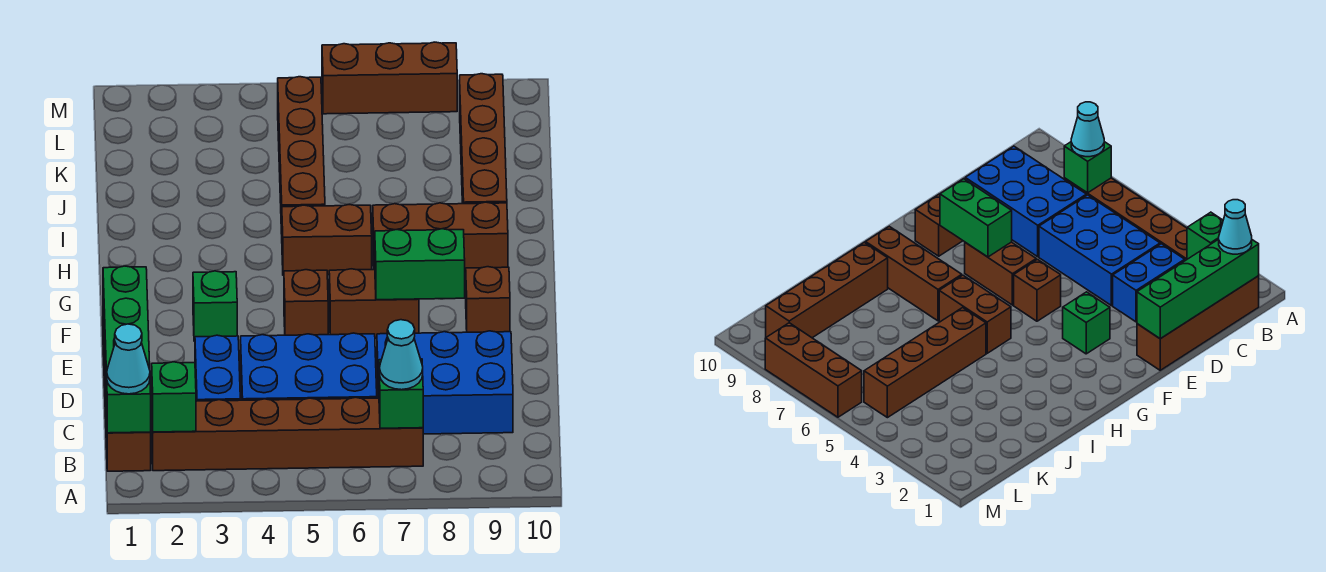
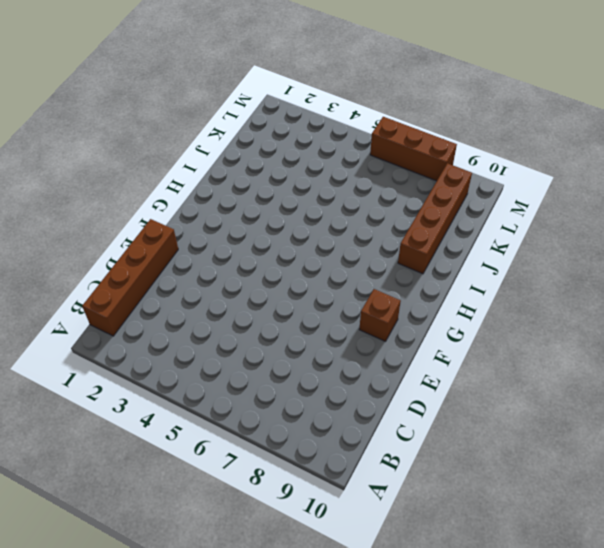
none -> brown brick B2:B7 level 1
none -> blue brick C3:D3 level 1
none -> blue brick C4:D6 level 1

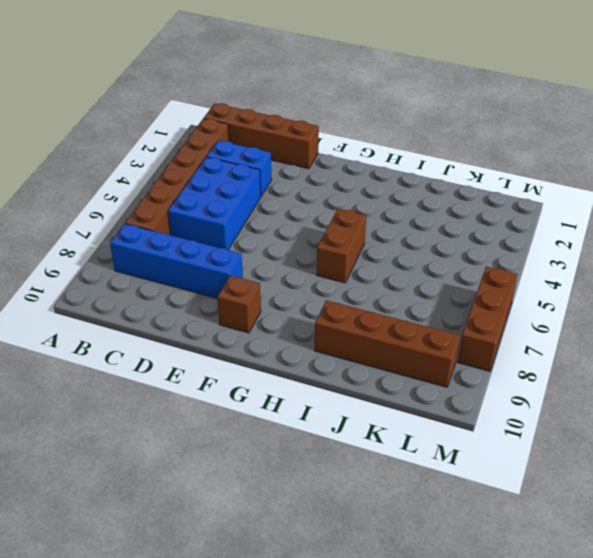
blue brick B8:E8 level 1 -> blue brick C7:D9 level 1
none -> green brick F3 level 1
none -> brown brick F5 level 1
none -> brown brick F6:F7 level 1

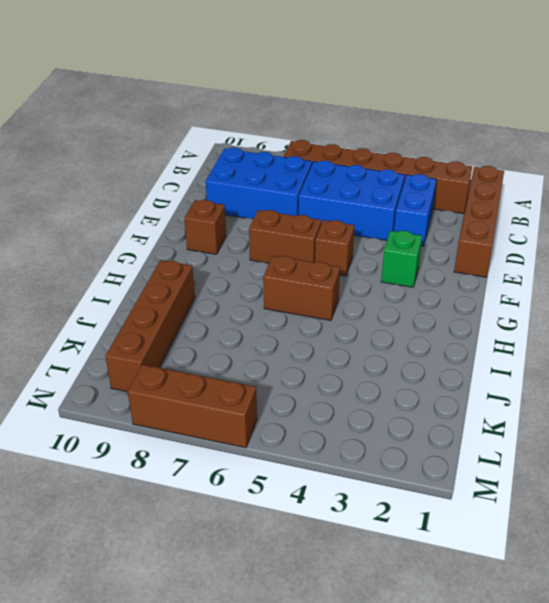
none -> brown brick H7:H9 level 1
none -> brown brick I5:L5 level 1
none -> green brick B1:E1 level 2

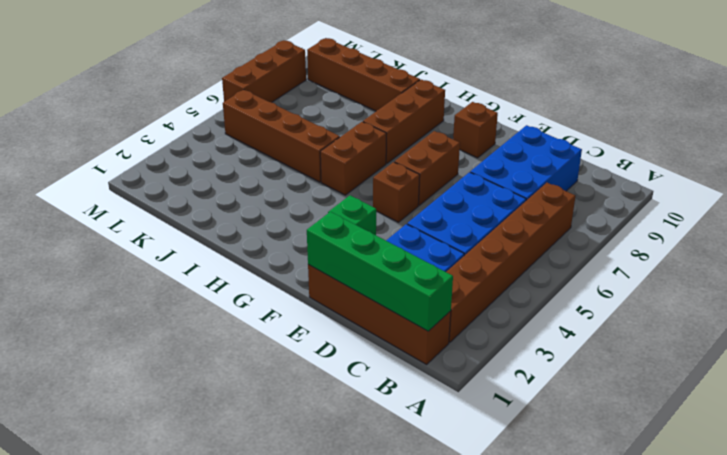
none -> green brick B2 level 2
none -> green brick B7 level 2
none -> green brick F7:F8 level 2

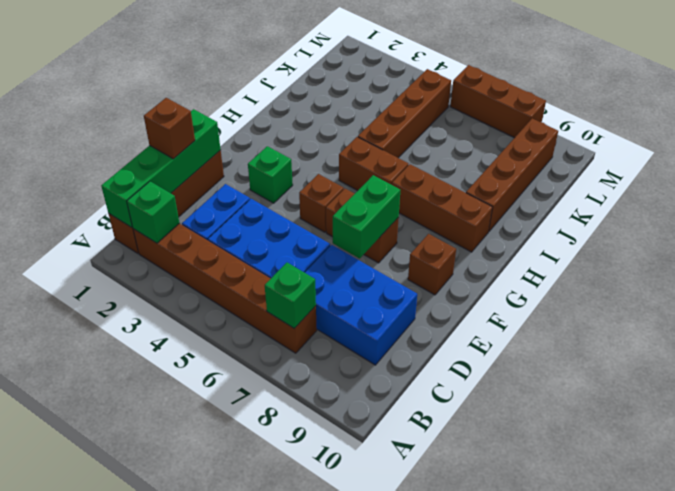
brown brick D1 level 3 -> none
green brick E7:F7 level 2 -> green brick F7:F8 level 2
none -> cyan cone B1 level 3
none -> cyan cone B7 level 3

